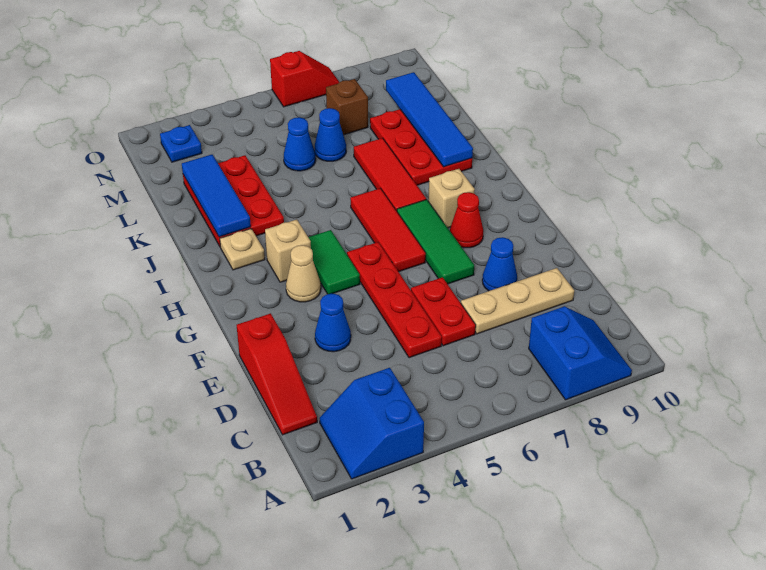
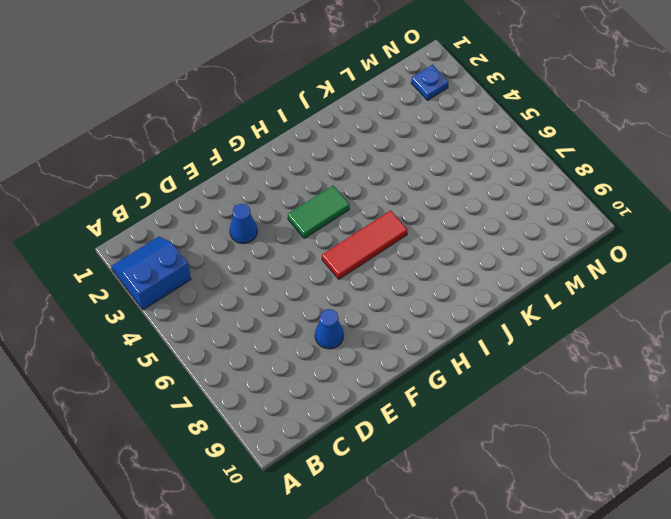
none -> blue slope A8:B9 level 1 top 8
none -> red slope C1:E1 level 1 top E
none -> red plate D5:G5 level 1

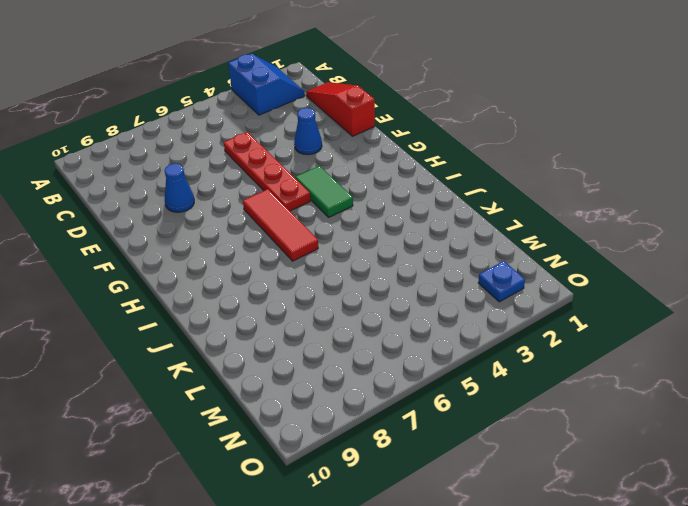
none -> blue slope A8:B9 level 1 top 8
none -> red plate D6:E6 level 1
none -> tan plate D7:D9 level 1

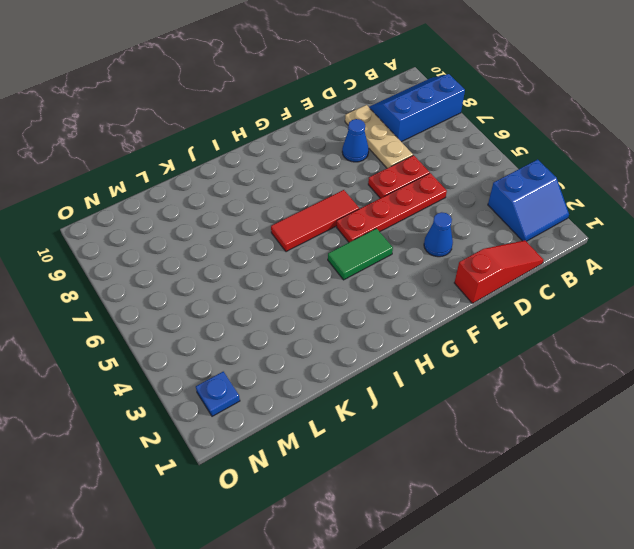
blue slope A8:C9 level 1 top 8 -> blue slope A8:B9 level 1 top 8
none -> green tile F7:H7 level 1
none -> tan cone G3 level 1
none -> red cone G8 level 1

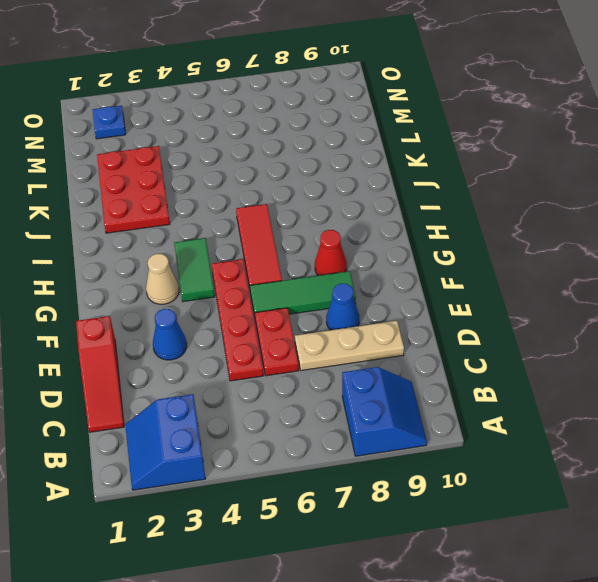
green tile F6:F8 level 1 -> green tile F7:H7 level 1
none -> tan brick H3 level 1
none -> tan brick H8 level 1
none -> tan plate I2 level 1

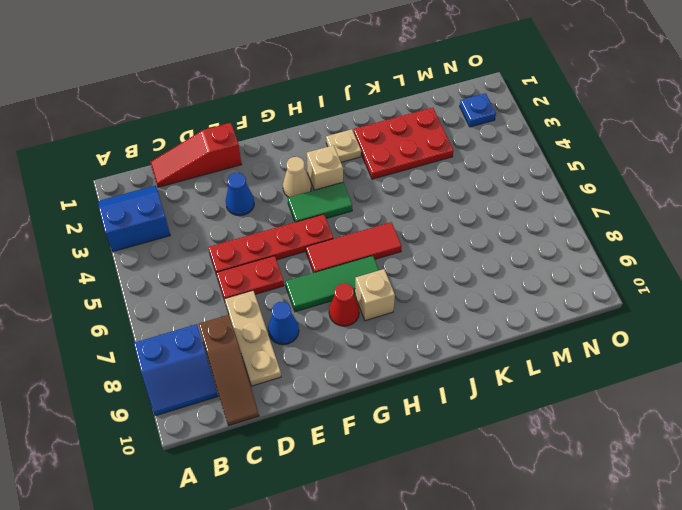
brown slope C8:C10 level 1 top 8 -> none
none -> red tile I7:K7 level 1
none -> red plate J8:L9 level 1
none -> blue cone L5 level 1

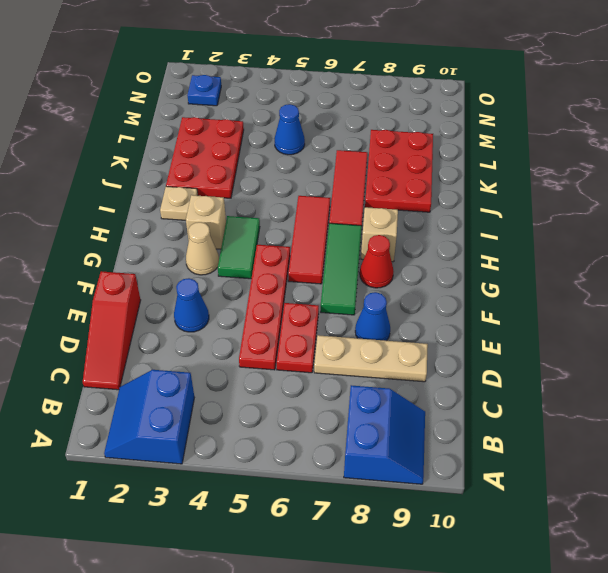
none -> blue cone L6 level 1
none -> brown brick M7 level 1
none -> red slope O6:O7 level 1 top 6

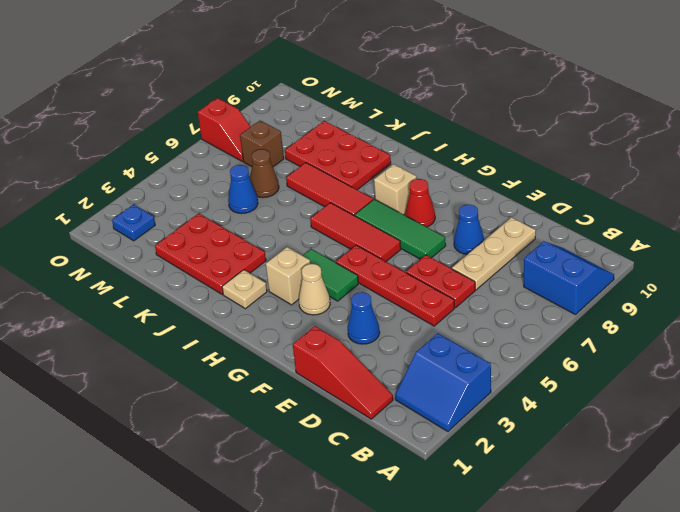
brown cone L6 level 1 -> blue cone L6 level 1
red slope N7:O7 level 1 top O -> red slope O6:O7 level 1 top 6
none -> blue tile J2:L2 level 2
none -> blue tile J9:M9 level 2

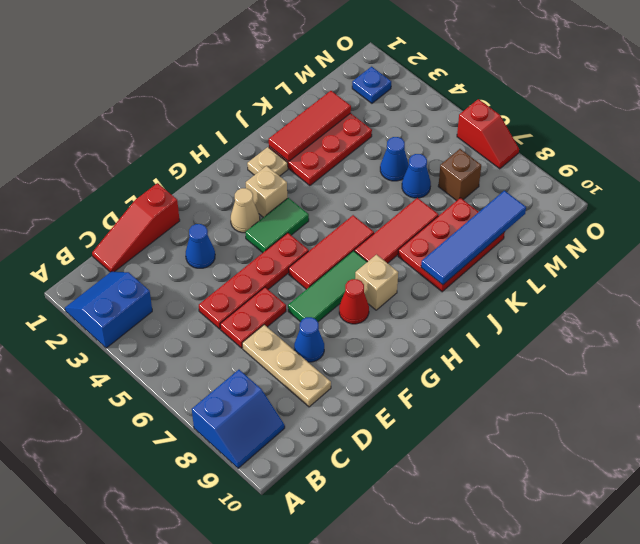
red tile J2:L2 level 2 -> blue tile J2:L2 level 2

